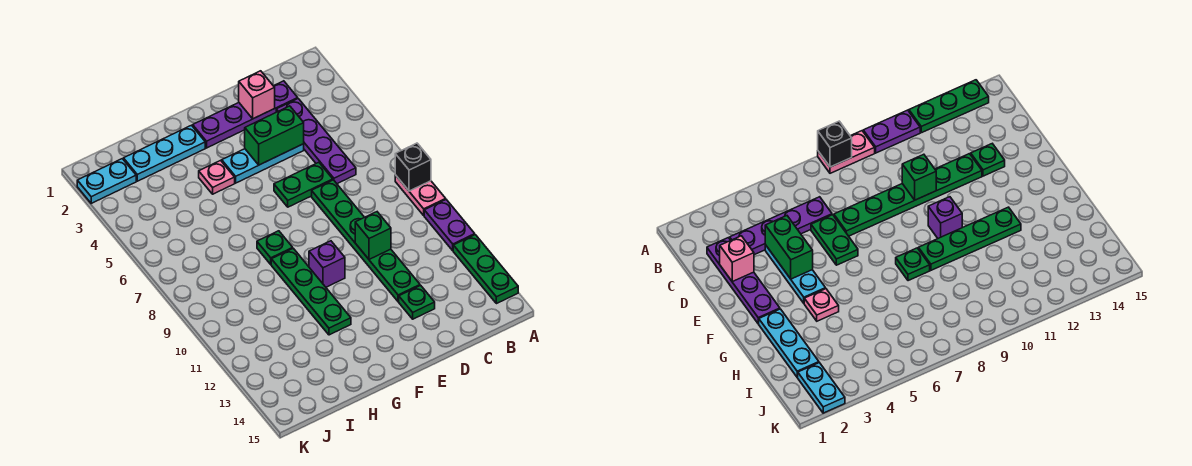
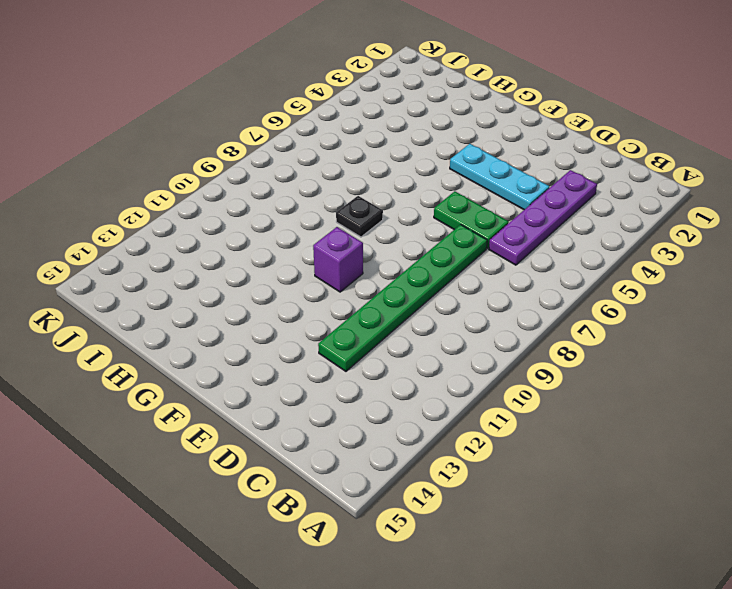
black plate G8 level 1 -> green plate G8 level 1
none -> pink plate A8:A9 level 1
none -> purple plate A10:A11 level 1
none -> green plate A12:A14 level 1

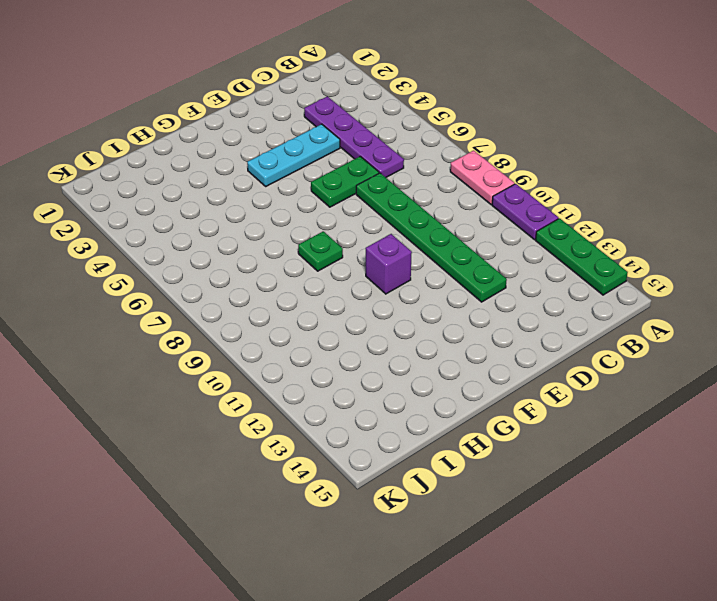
none -> purple plate C2:F2 level 1
none -> green plate D13 level 1
none -> cyan plate G2:I2 level 1

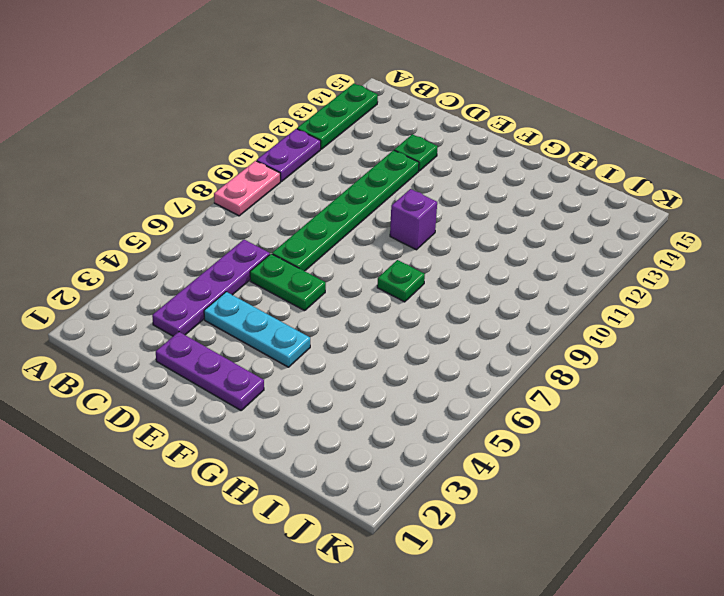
purple plate D2:F2 level 1 -> purple plate C2:F2 level 1
none -> cyan plate G2:I2 level 1
none -> pink plate G4 level 1
none -> green plate G9:G12 level 1

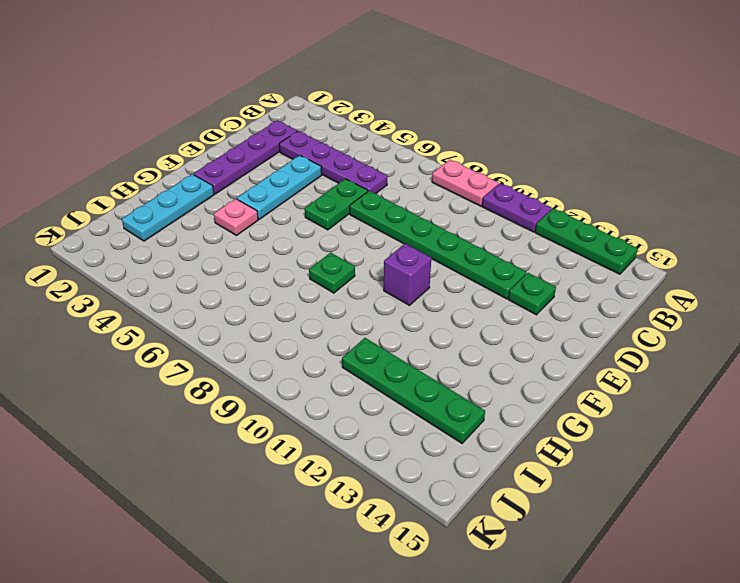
green plate I11:I14 level 1 -> green plate G9:G12 level 1
none -> cyan plate J2:K2 level 1
none -> black brick A8 level 2
none -> pink brick D2 level 2

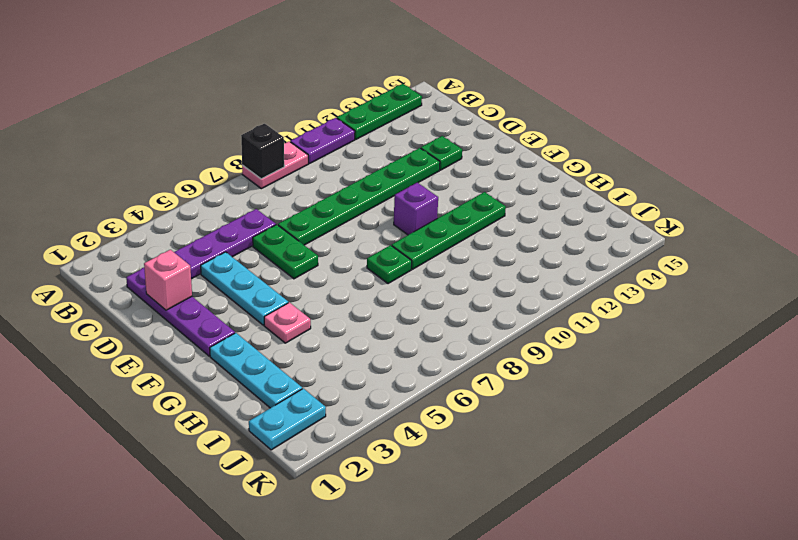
cyan plate J1:J2 level 1 -> cyan plate J2:K2 level 1
none -> green brick D4:E4 level 2
none -> green brick D10 level 2

